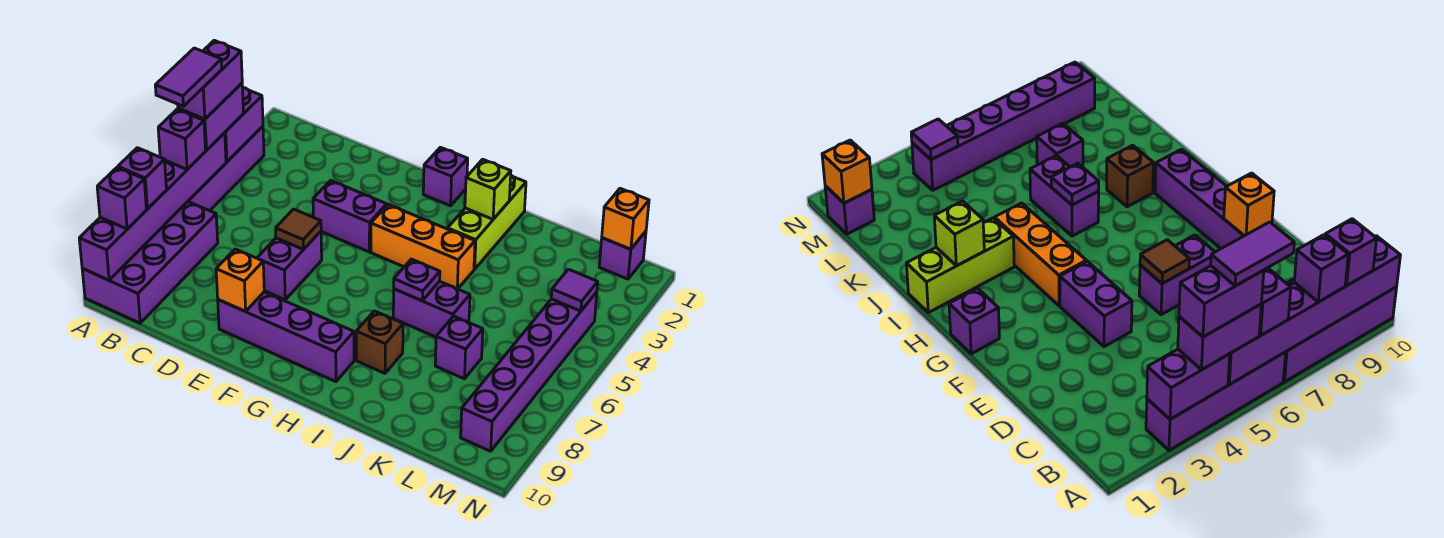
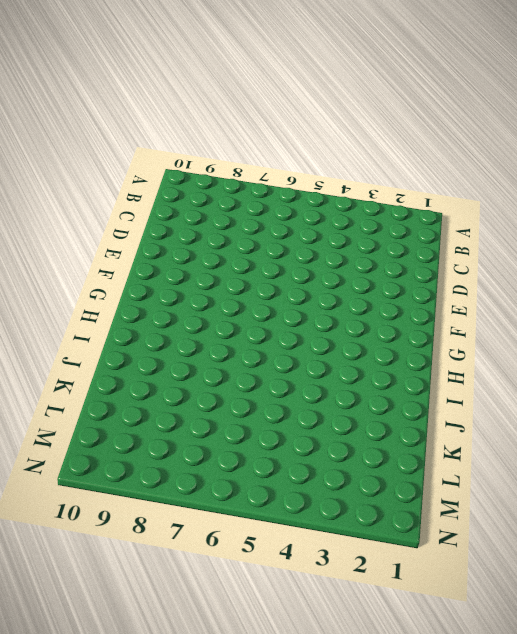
none -> purple brick A3:A6 level 1
none -> purple brick A7:B10 level 1
none -> purple brick E4:F4 level 1

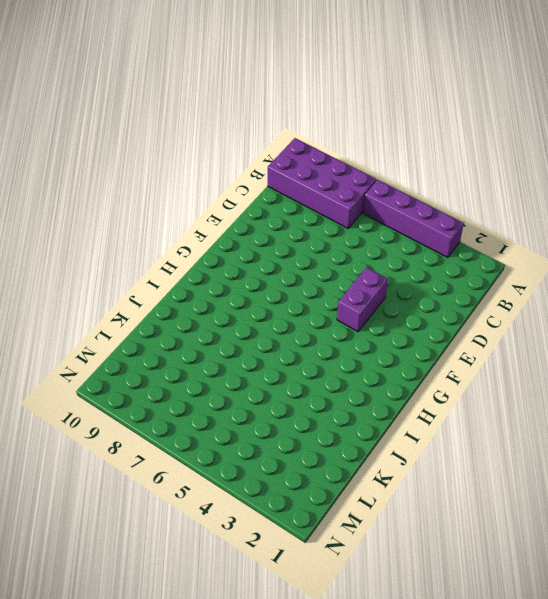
none -> purple brick E6:E7 level 1
none -> purple brick E9:H9 level 1
none -> purple brick G1 level 1

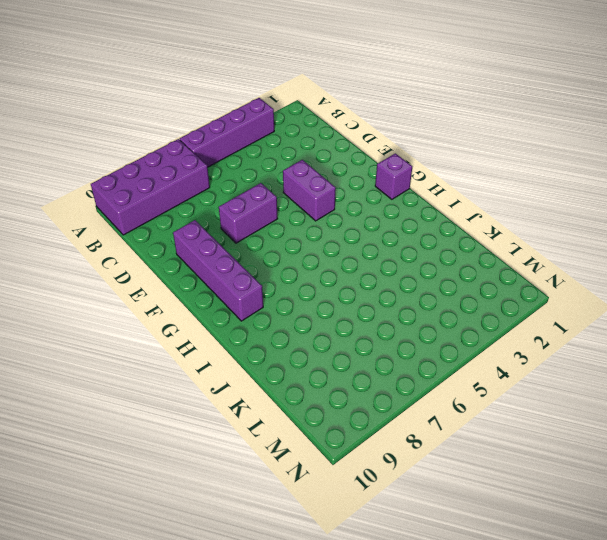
none -> orange brick G4:I4 level 1
none -> lime brick I1:I3 level 1
none -> purple brick I6:J6 level 1

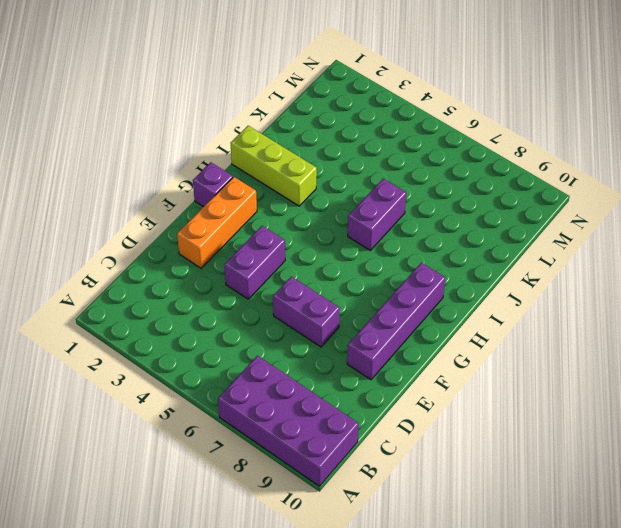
orange brick E2:G2 level 1 -> orange brick G4:I4 level 1
none -> purple brick A3:A6 level 1
none -> brown brick I8 level 1
none -> purple brick K7 level 1

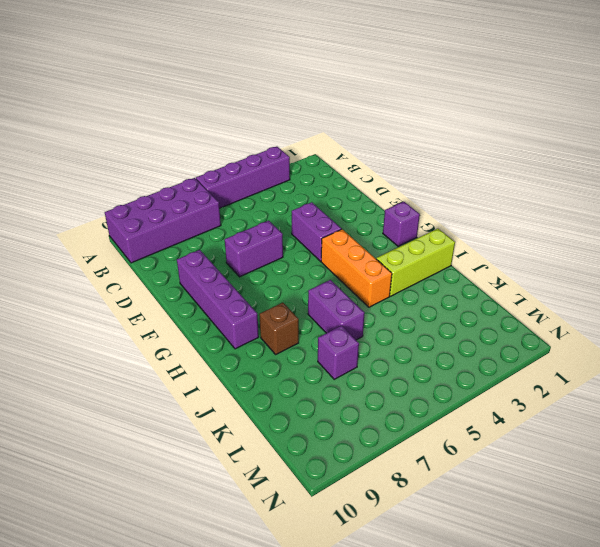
none -> purple brick M1 level 1
none -> purple brick M4:M9 level 1
none -> purple brick A3:A4 level 2

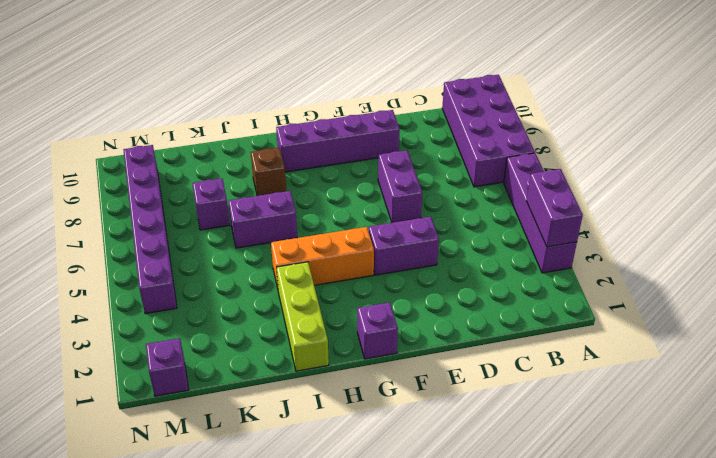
none -> purple brick A5:A10 level 2
none -> brown tile E6 level 2
none -> orange brick E9 level 2

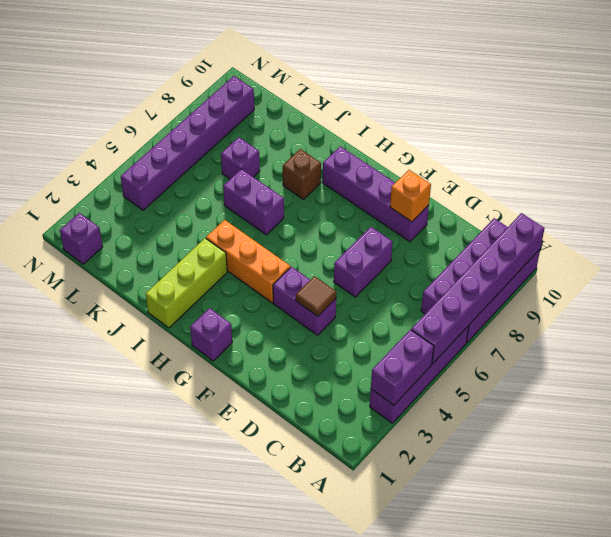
brown tile E4 level 2 -> brown tile E6 level 2
none -> lime brick I2 level 2
none -> purple plate I6 level 2
none -> orange brick M1 level 2

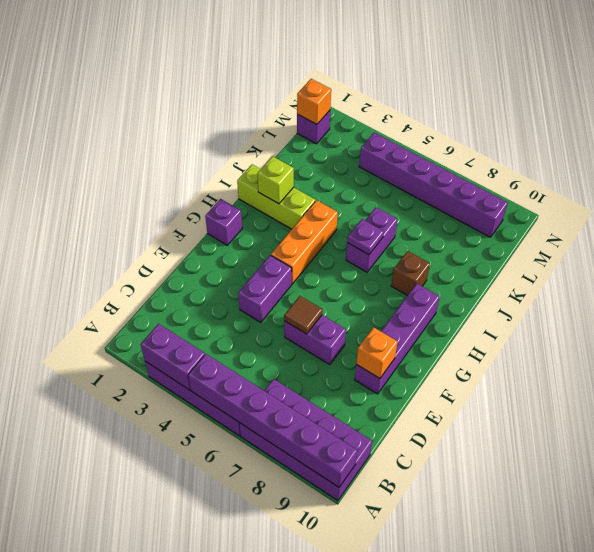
none -> purple brick K7 level 1
none -> purple tile M4 level 2
none -> purple brick A4:A5 level 3

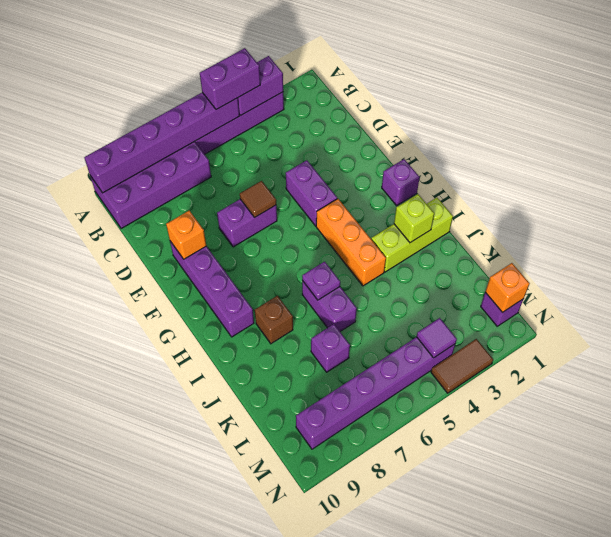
brown tile N3:N4 level 1 -> none
none -> purple brick A6 level 3
none -> purple brick A8 level 3
none -> purple brick A9 level 3

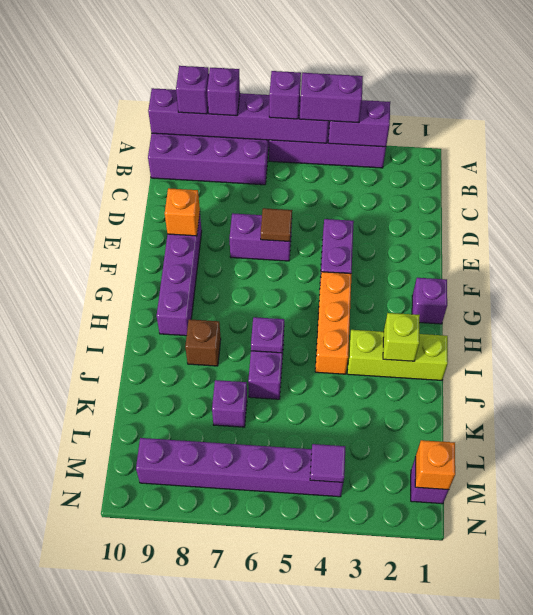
none -> purple brick A4:A5 level 4
none -> purple tile A5:A6 level 5

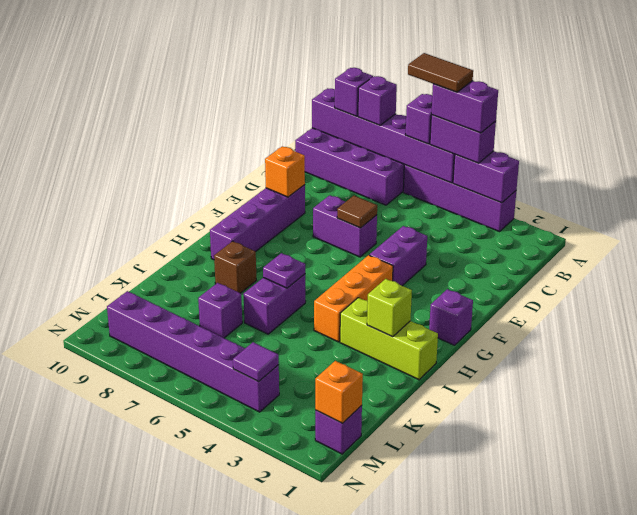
brown tile A5:A6 level 5 -> purple tile A5:A6 level 5

